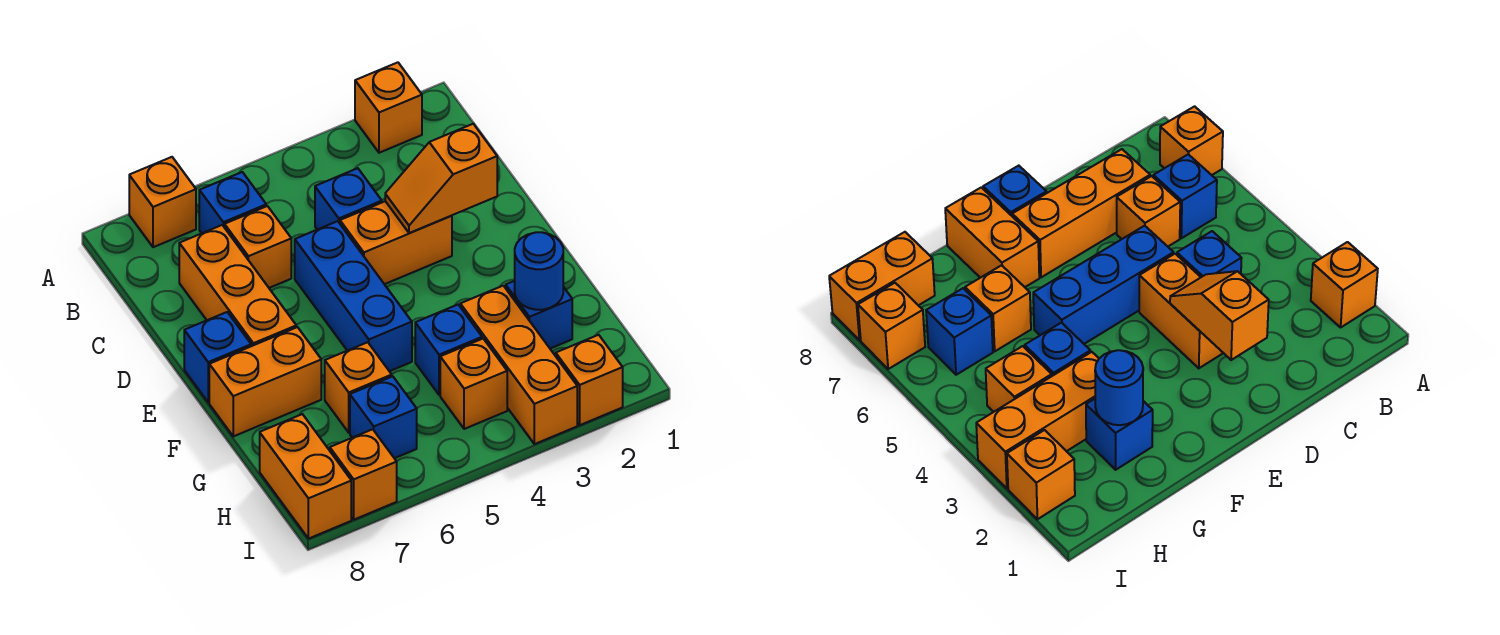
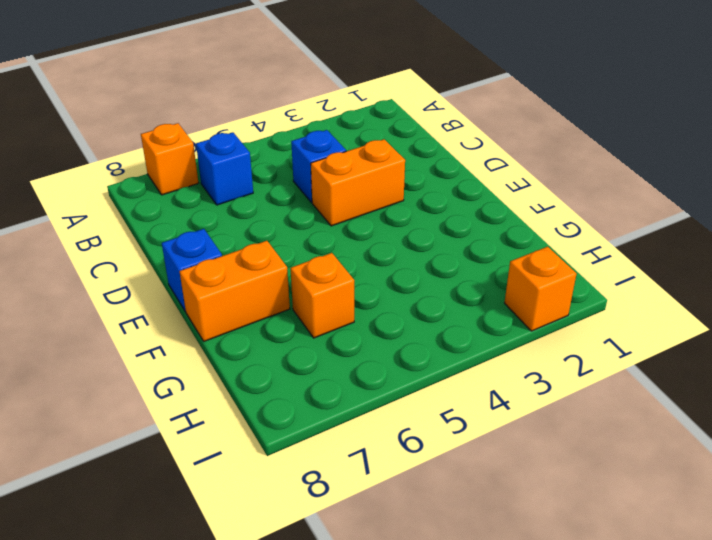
none -> orange brick A2 level 1
none -> orange brick C6 level 1
none -> orange brick C7:E7 level 1

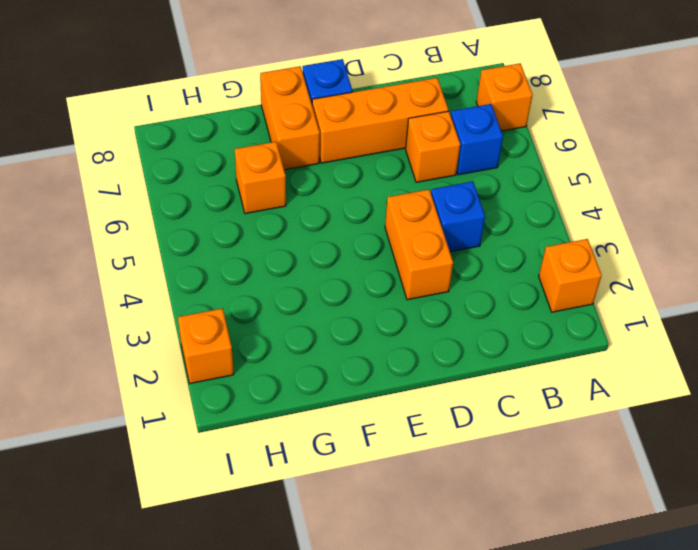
none -> blue brick D5:F5 level 1
none -> blue brick G2 level 1
none -> orange brick G3:I3 level 1

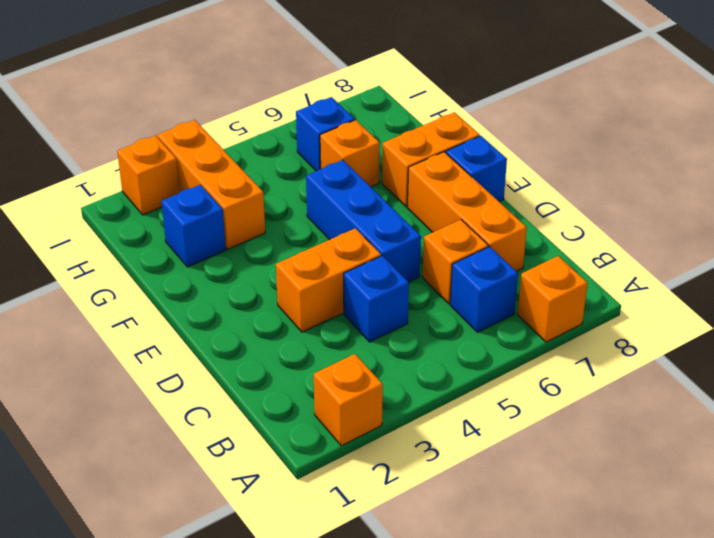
none -> blue brick G4 level 1
none -> orange brick H4 level 1
none -> orange brick H8:I8 level 1

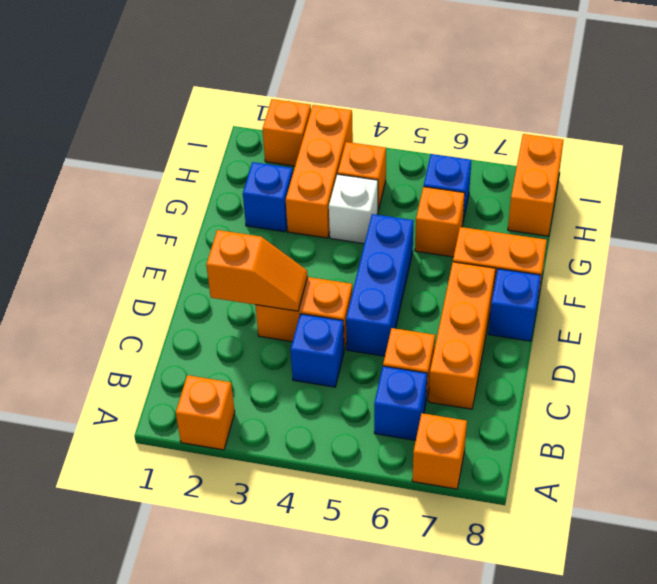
white brick G4 level 1 -> blue brick G4 level 1
none -> orange brick I7 level 1
none -> blue round brick G2 level 2

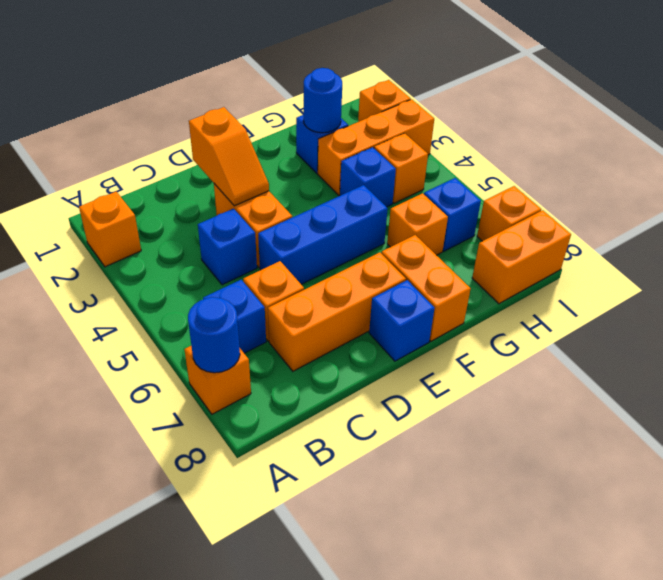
blue round brick A7 level 2 -> none

